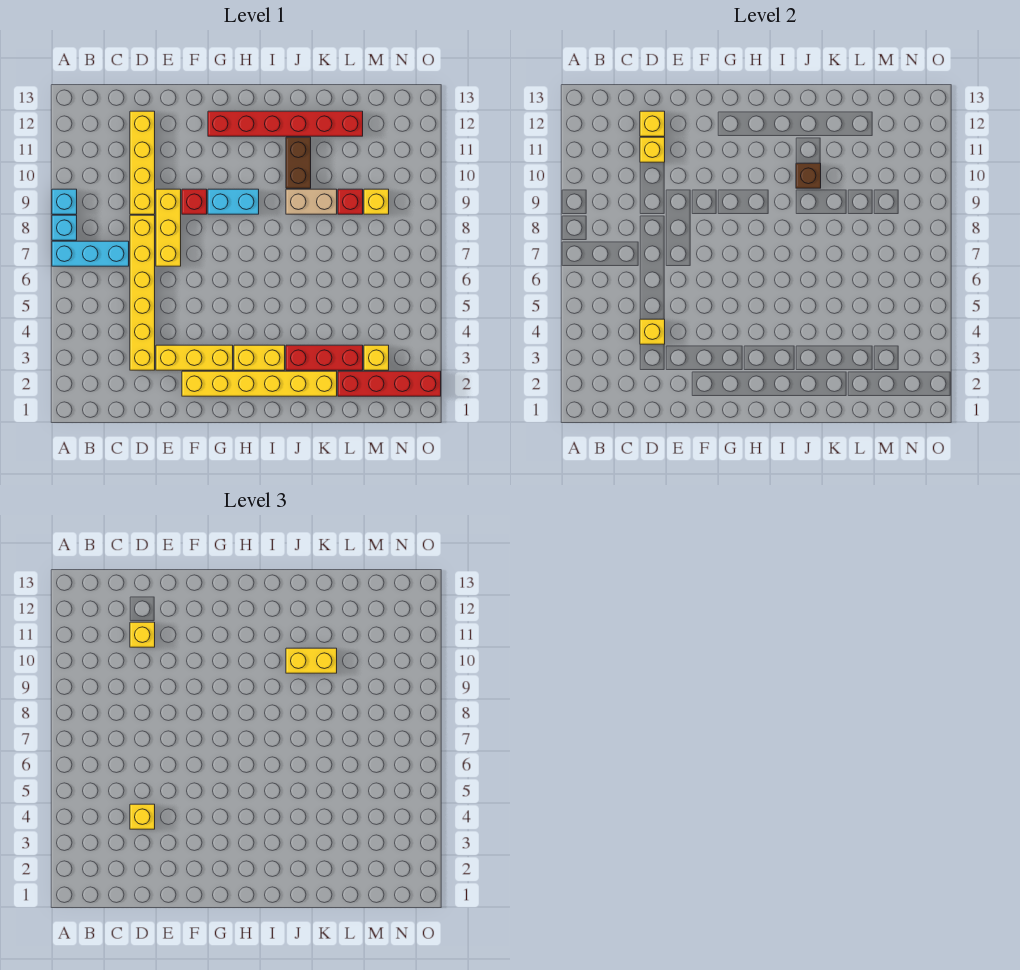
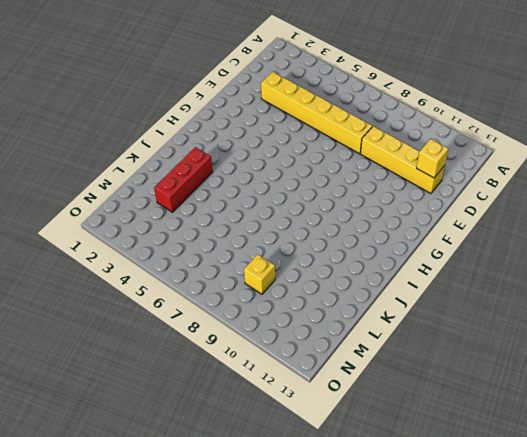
none -> cyan brick A7:C7 level 1
none -> cyan brick A8 level 1
none -> cyan brick A9 level 1

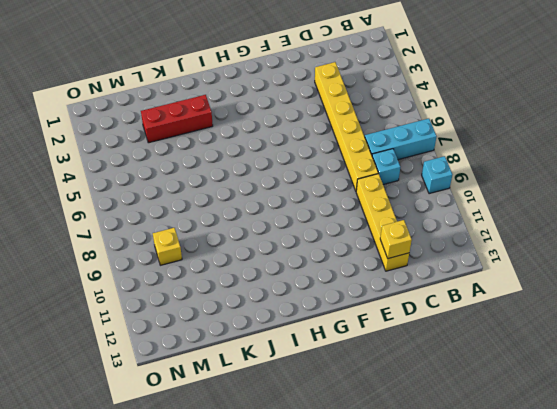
cyan brick C8 level 1 -> cyan brick A8 level 1
none -> yellow brick E3:G3 level 1
none -> yellow brick E7:E9 level 1
none -> yellow brick F2:K2 level 1

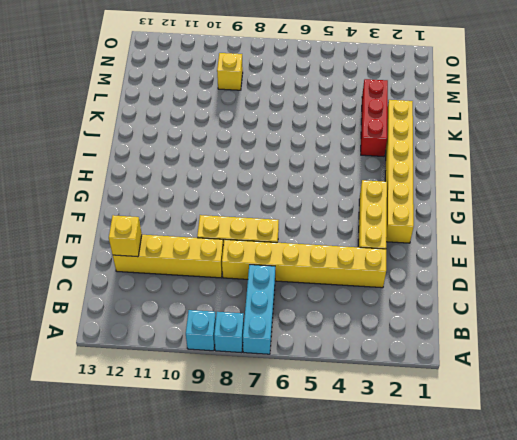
none -> red brick F9 level 1
none -> cyan brick G9:H9 level 1
none -> red brick G12:L12 level 1

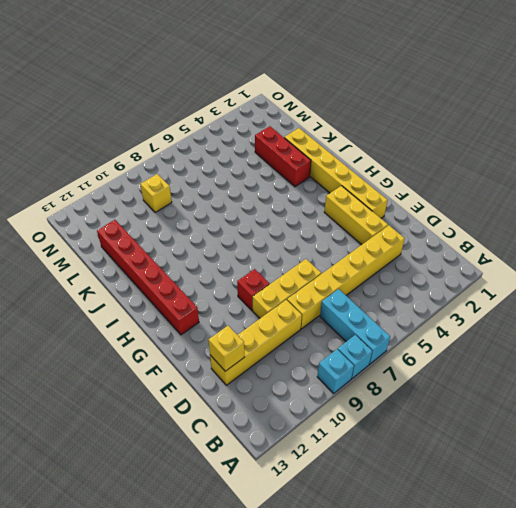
none -> cyan brick G9:H9 level 1
none -> yellow brick H3:I3 level 1
none -> tan brick J9:K9 level 1

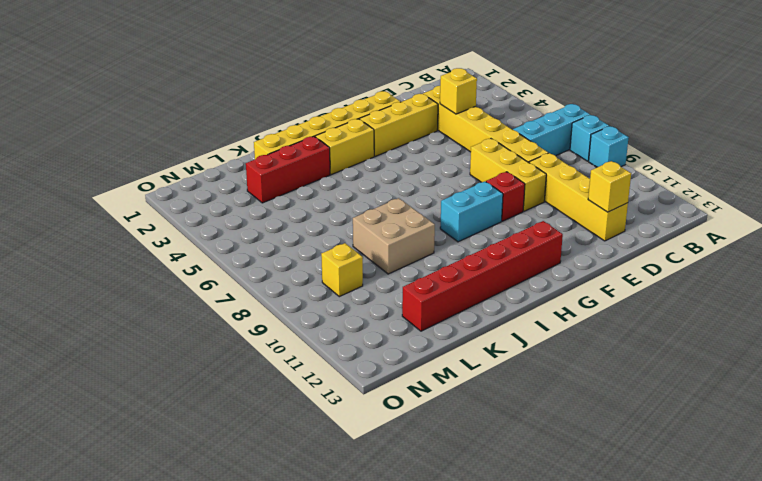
tan brick J8:K9 level 1 -> tan brick J9:K9 level 1
none -> brown brick J10:J11 level 1
none -> red brick L2:O2 level 1
none -> red brick L9 level 1

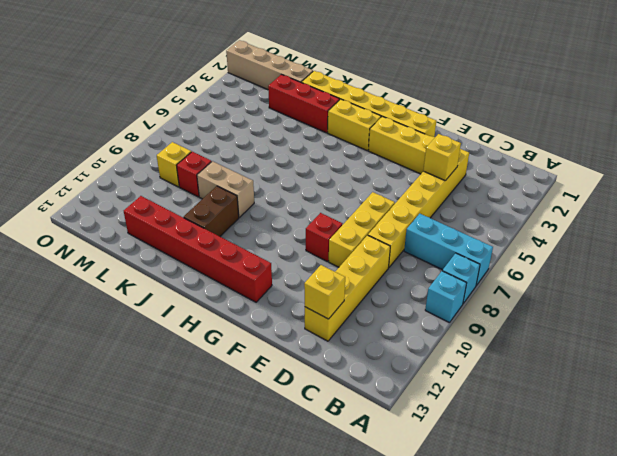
tan brick L2:O2 level 1 -> red brick L2:O2 level 1
none -> cyan brick G9:H9 level 1
none -> yellow brick M3 level 1
none -> yellow brick D11 level 2

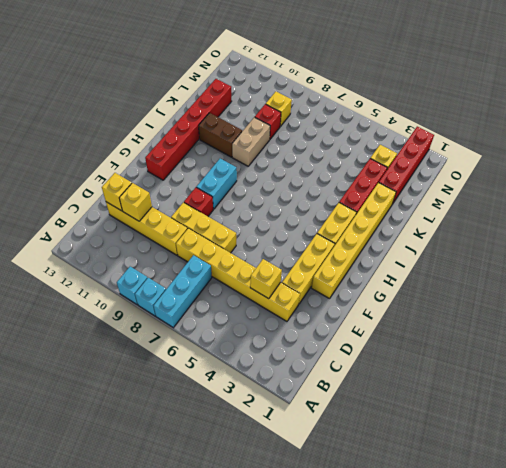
none -> brown brick J10 level 2
none -> yellow brick D4 level 3
none -> yellow brick D11 level 3

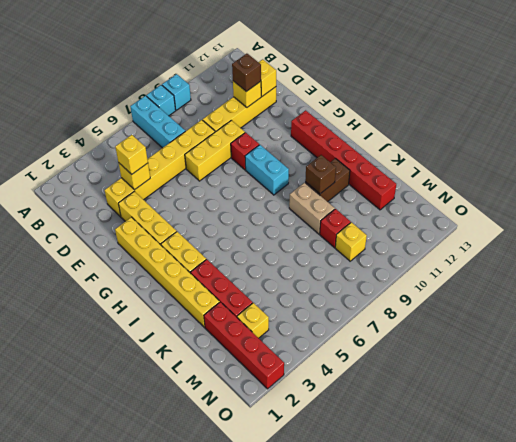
brown brick D11 level 3 -> yellow brick D11 level 3
none -> yellow brick J10:K10 level 3

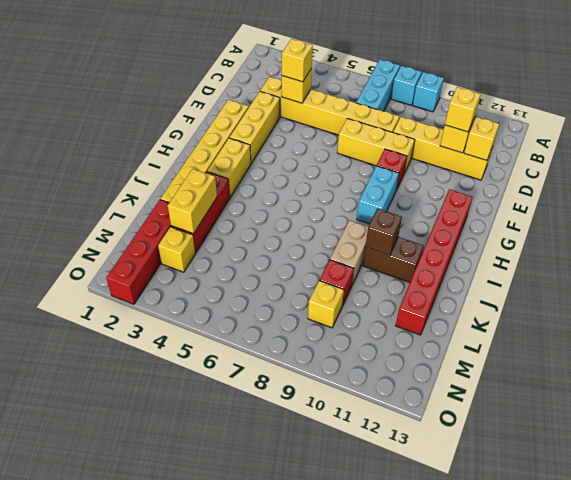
yellow brick K3:L3 level 2 -> yellow brick J10:K10 level 3

